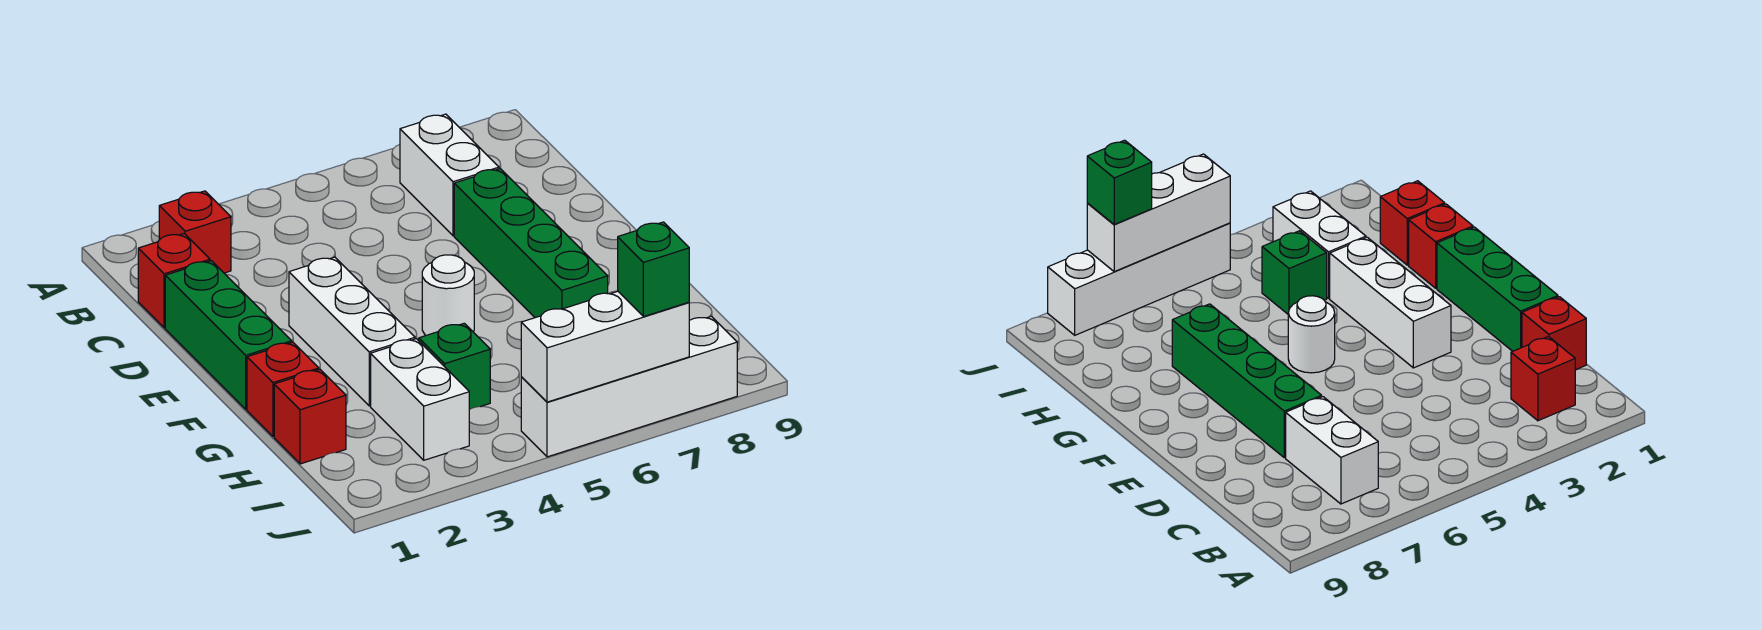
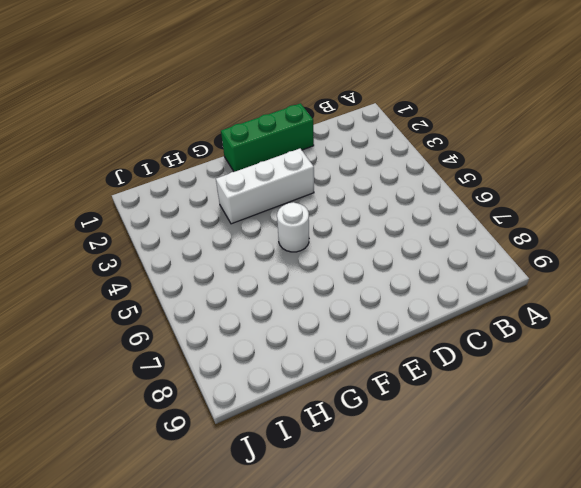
none -> red brick B2 level 1
none -> white brick B7:C7 level 1
none -> red brick C1 level 1

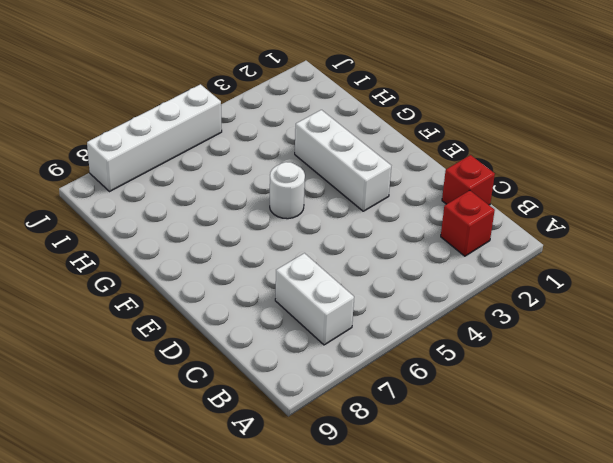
none -> green brick D1:F1 level 1
none -> green brick D7:G7 level 1
none -> red brick G1 level 1

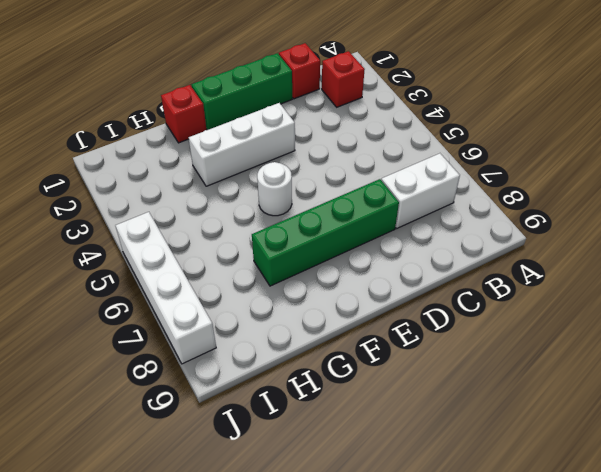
none -> red brick H1 level 1
none -> white brick H3:I3 level 1
none -> green brick H4 level 1

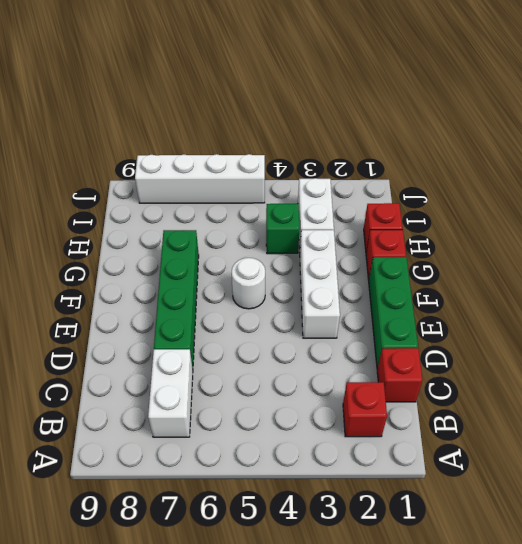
none -> white brick J5:J7 level 2
none -> green brick J7 level 3

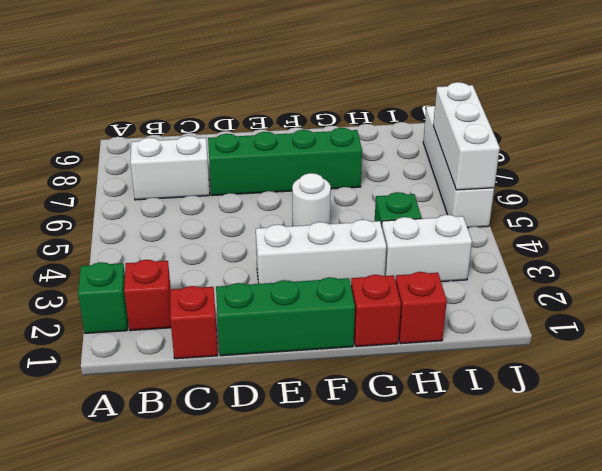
green brick A2 level 1 -> green brick J7 level 3

